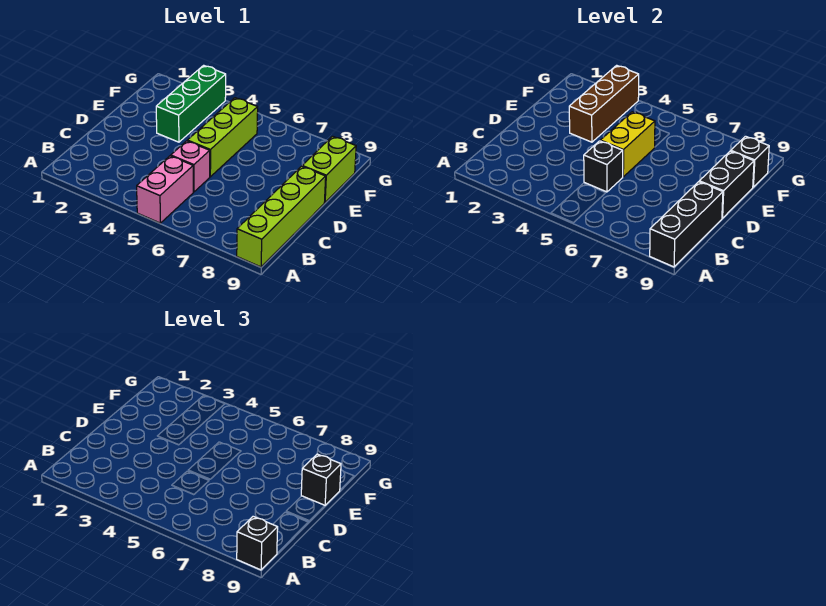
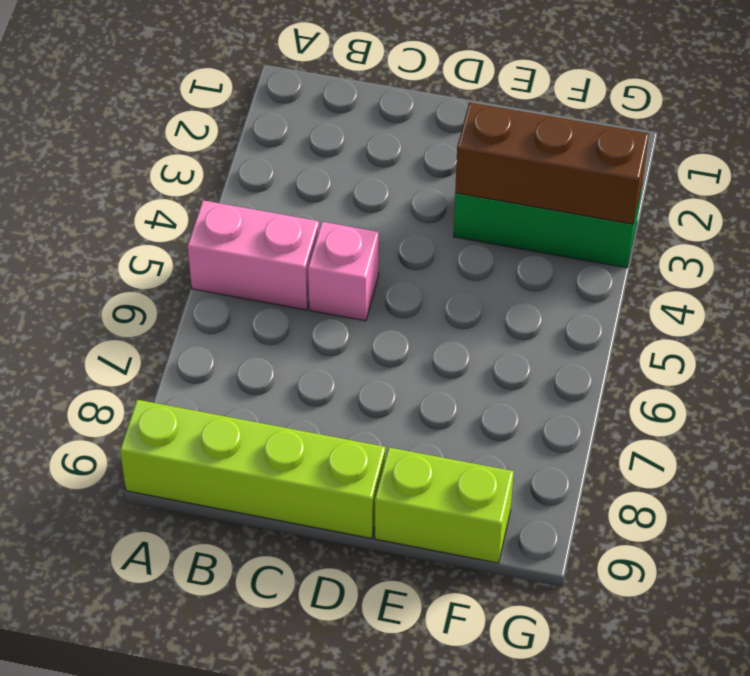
none -> lime brick D5:F5 level 1
none -> black brick A9:C9 level 2
none -> black brick C5 level 2

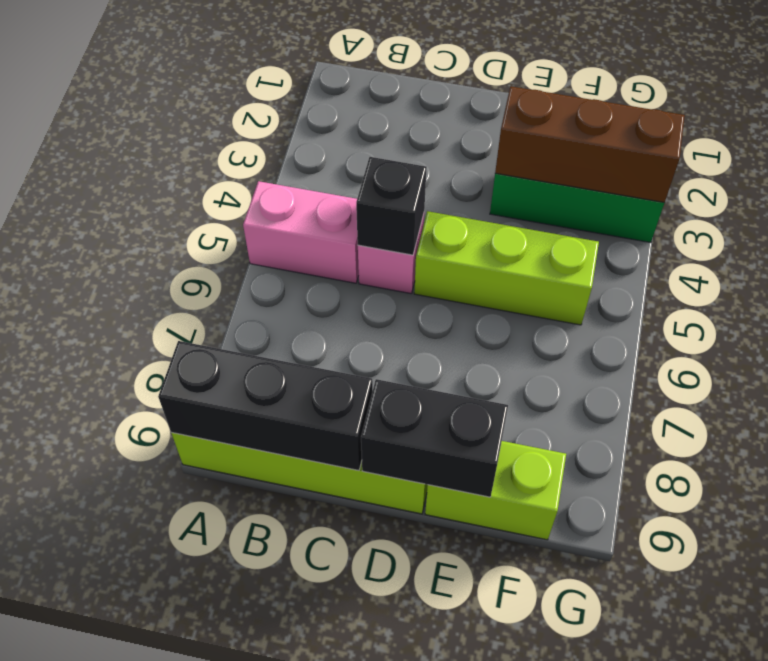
none -> yellow brick D5:E5 level 2
none -> black brick F9 level 2
none -> black brick A9 level 3

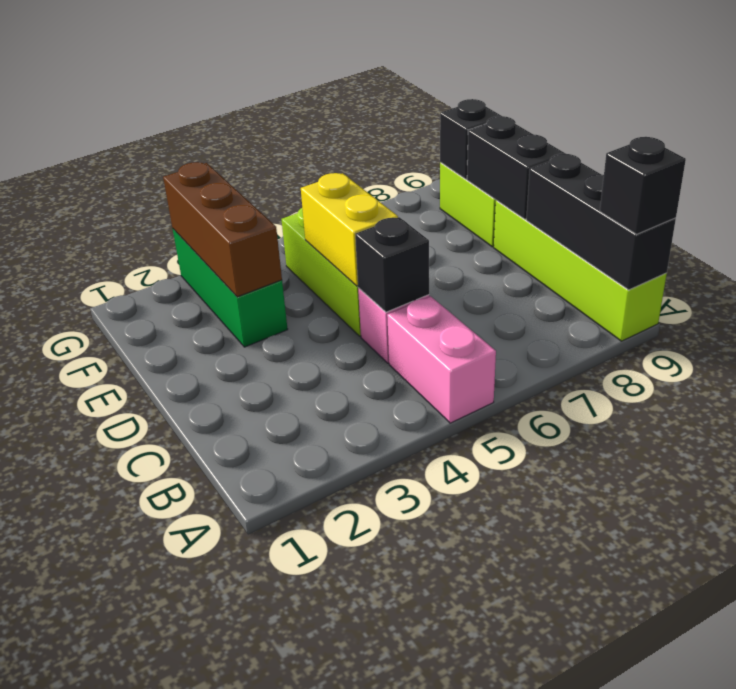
none -> black brick E9 level 3

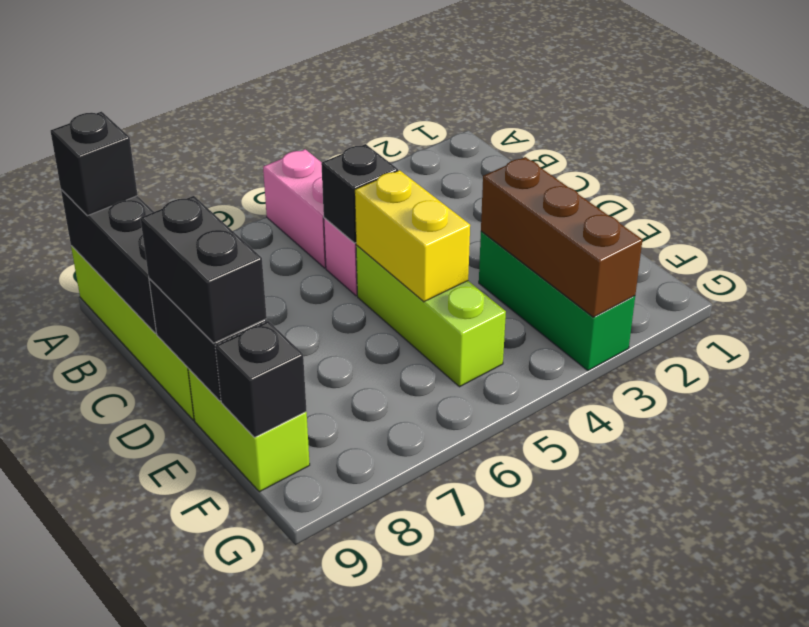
black brick D9:E9 level 3 -> black brick E9 level 3

